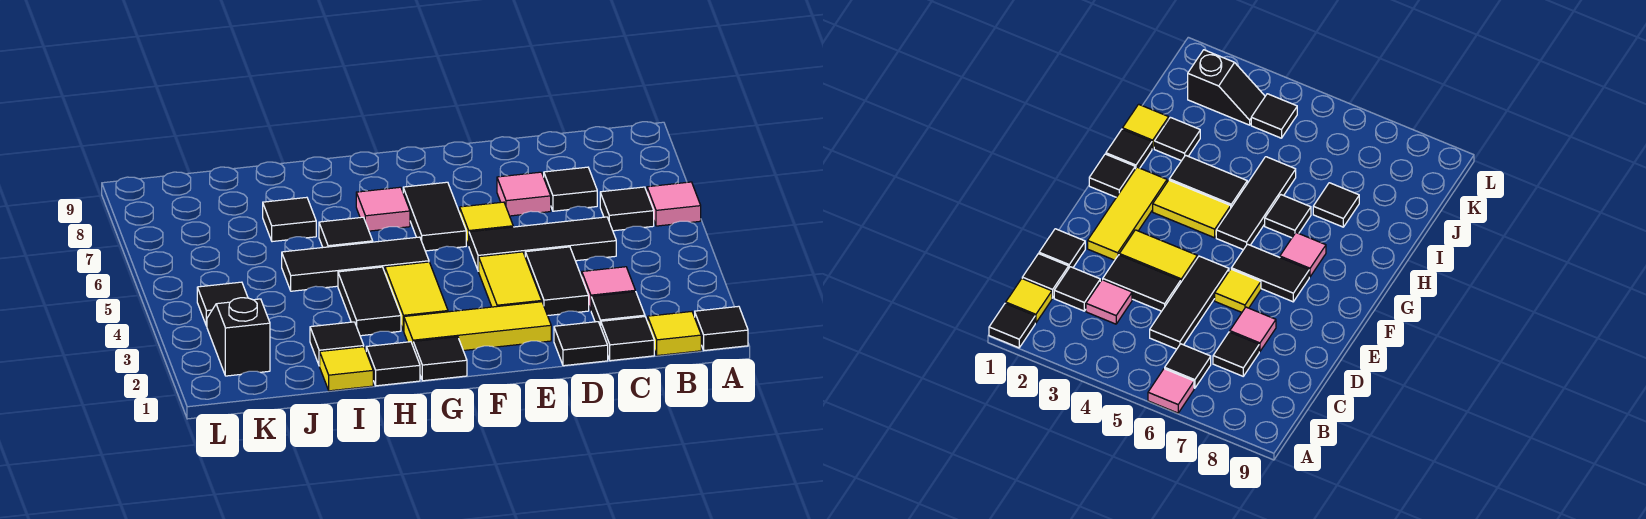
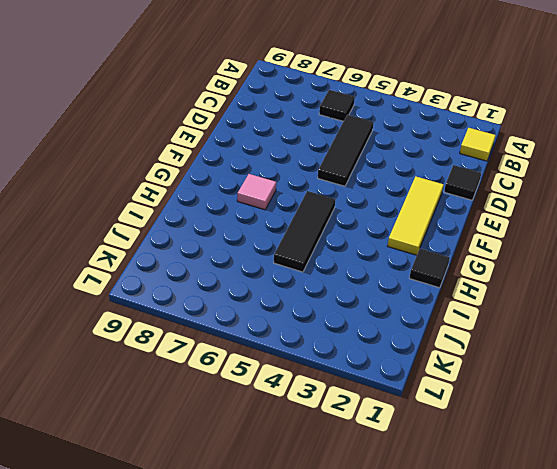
none -> black tile A1 level 1
none -> pink tile A6 level 1
none -> black tile C1 level 1

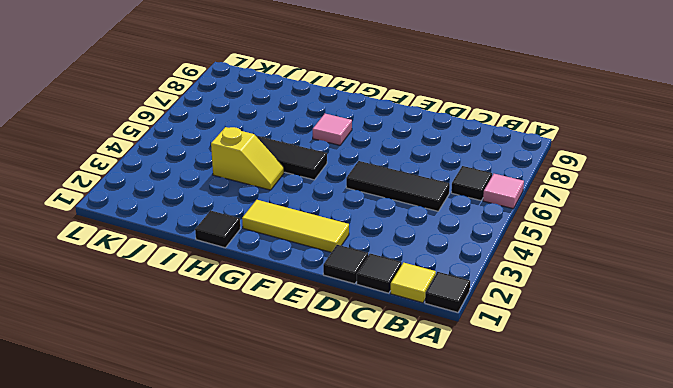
yellow slope H4:I4 level 1 top I -> black tile H3:H4 level 1
none -> black tile C2 level 1
none -> pink tile C3 level 1
none -> black tile C7 level 1

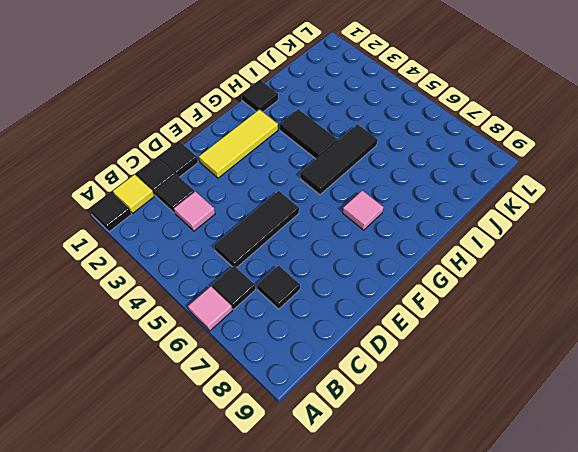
none -> black tile D3:D4 level 1
none -> pink tile D7 level 1
none -> yellow tile E3:E4 level 1

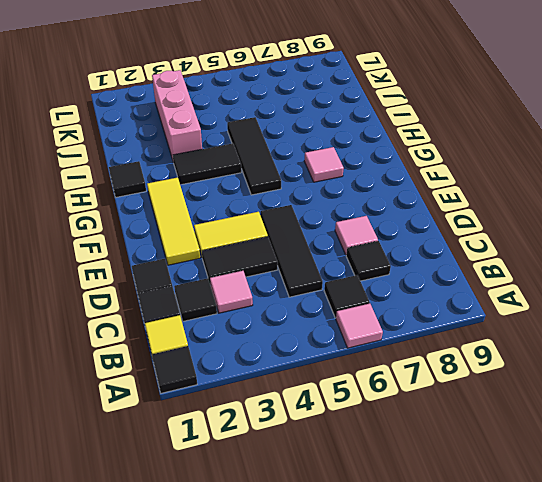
pink brick I3:K3 level 1 -> black slope K2:K3 level 1 top 2
none -> yellow tile E6 level 1
none -> black tile F6:F7 level 1
none -> black tile G1 level 1

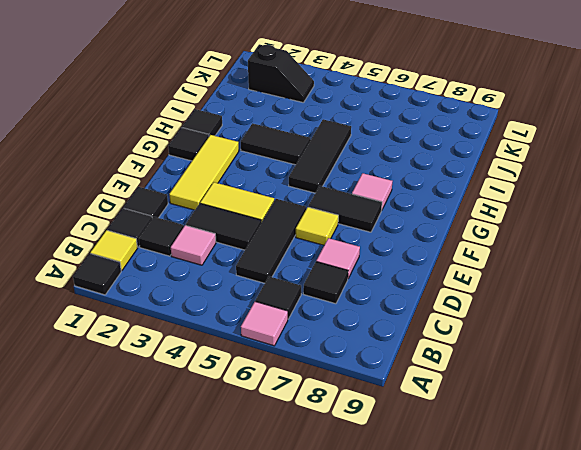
none -> yellow tile G3:G4 level 1
none -> black tile H6 level 1
none -> yellow tile I1 level 1

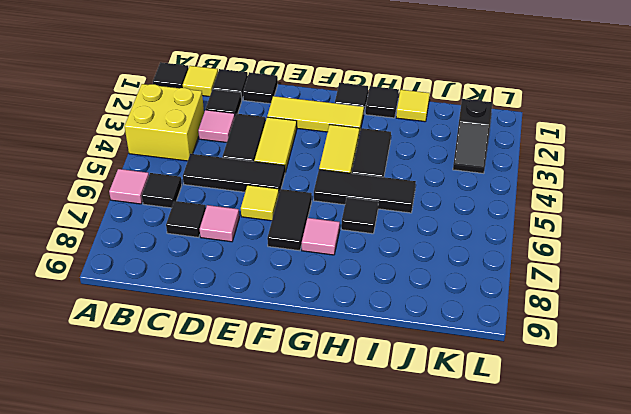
yellow brick A3:B4 level 1 -> none
none -> black tile I2 level 1
none -> black tile I7 level 1
none -> black tile K4 level 1

